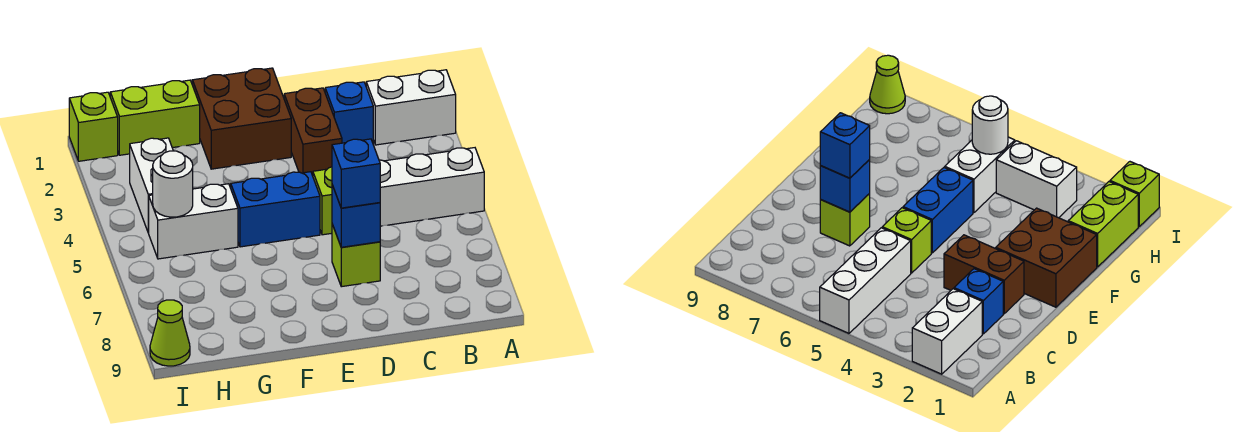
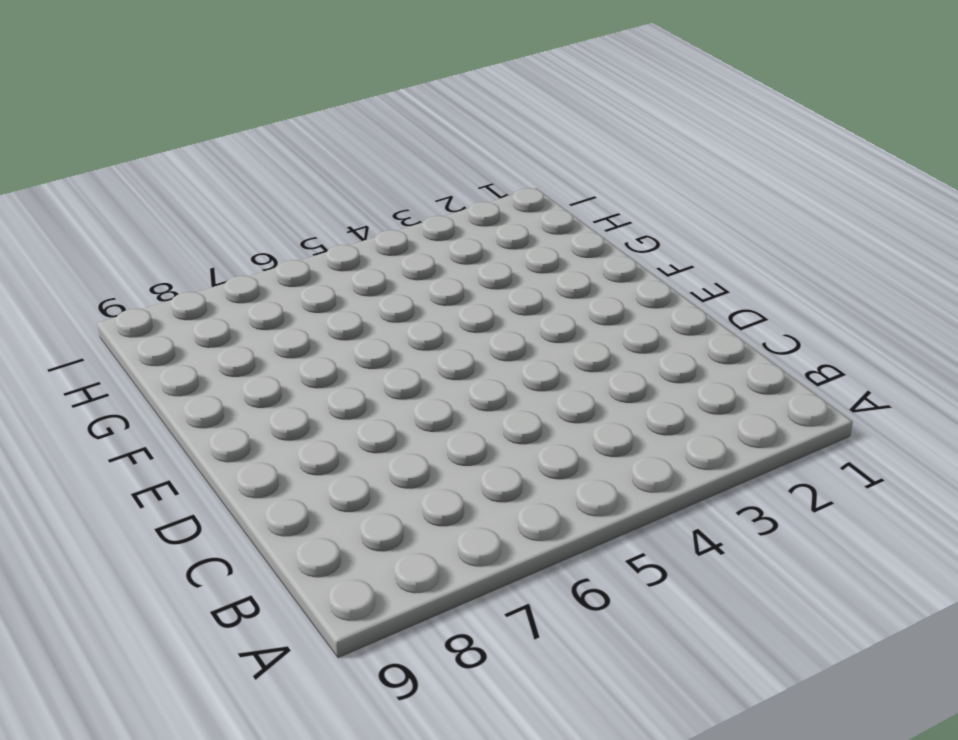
none -> white brick A2:B2 level 1
none -> white brick A5:C5 level 1
none -> blue brick C2 level 1

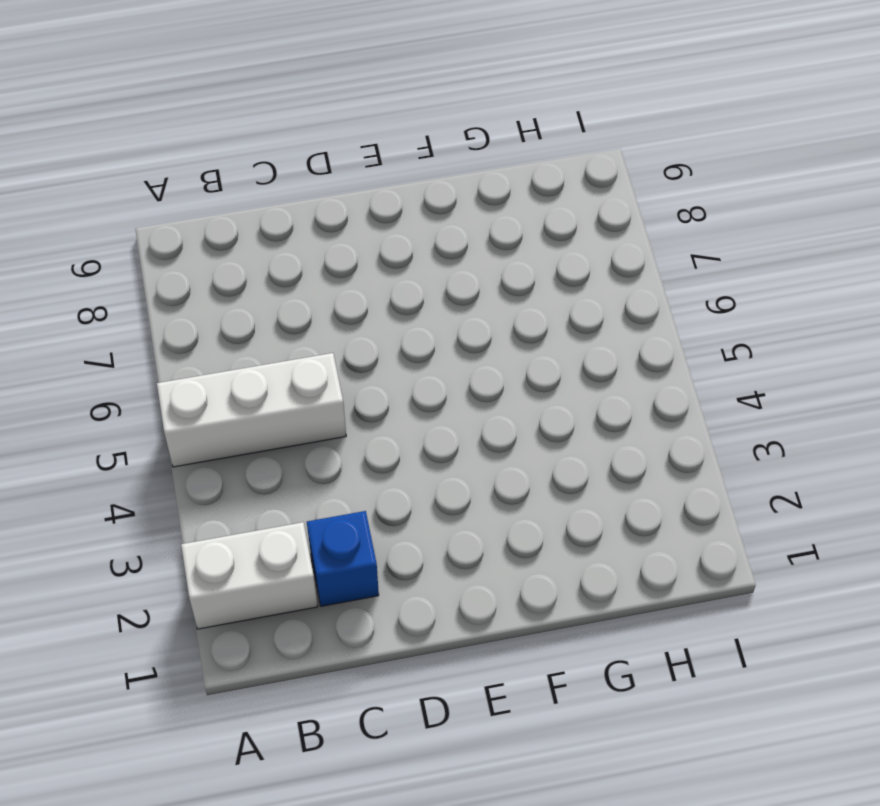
none -> brown brick D2:D3 level 1
none -> lime brick D5 level 1
none -> lime brick D7 level 1

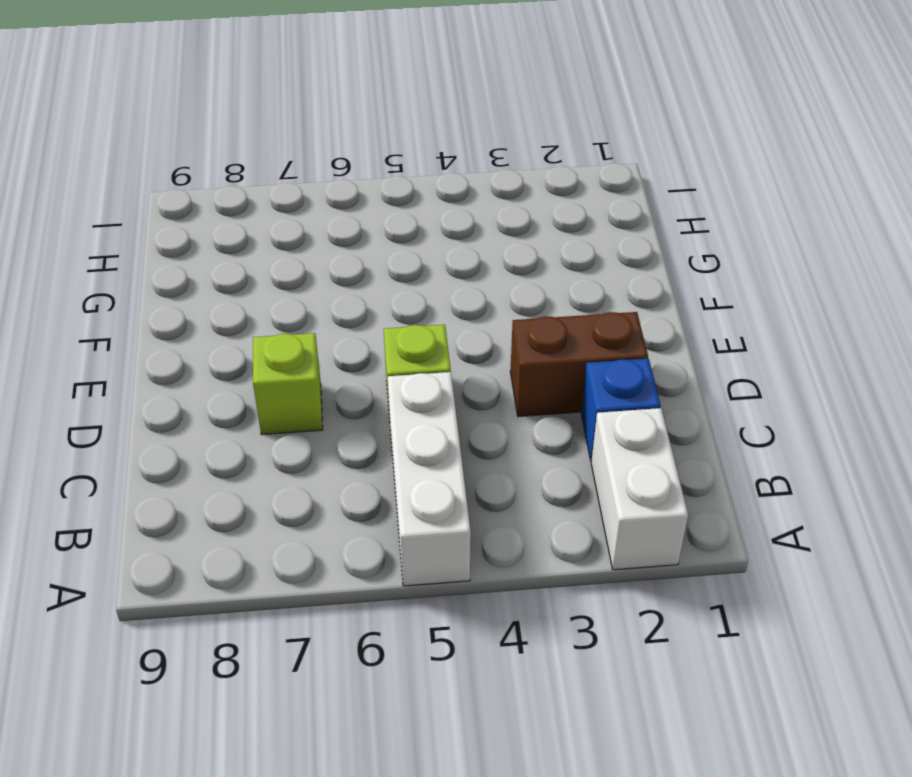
none -> brown brick E1:F2 level 1
none -> blue brick E5:F5 level 1
none -> lime brick G1:H1 level 1

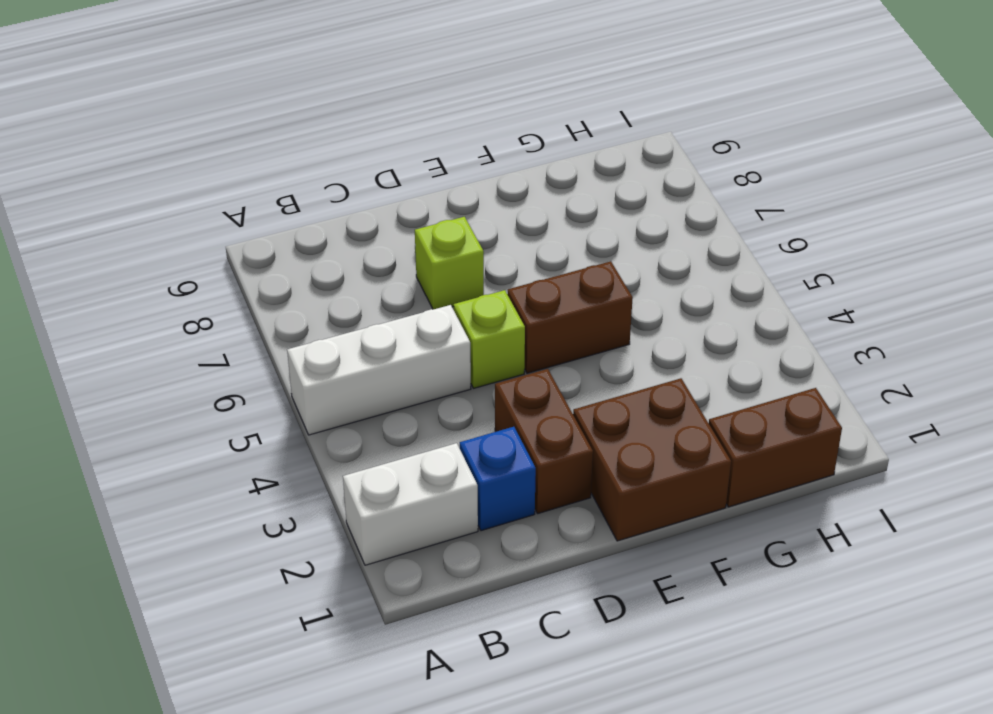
brown brick E5:F5 level 1 -> blue brick E5:F5 level 1
brown brick G1:H1 level 1 -> lime brick G1:H1 level 1
none -> white brick G5:H5 level 1
none -> white brick H3:H4 level 1
none -> lime brick I1 level 1

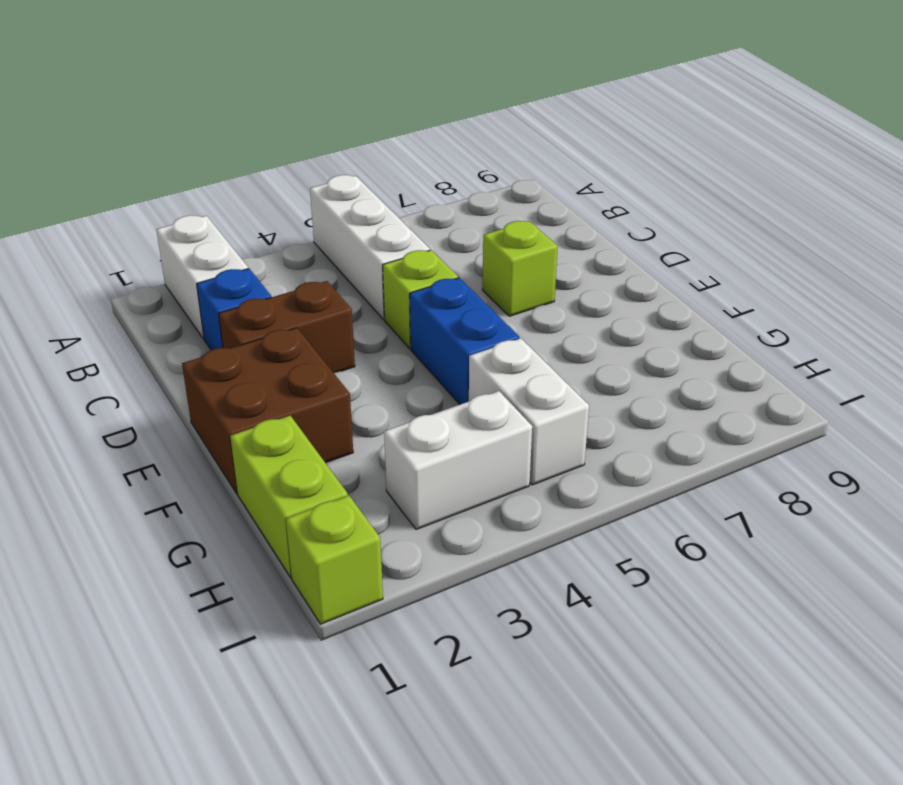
none -> lime cone I9 level 1
none -> blue brick D7 level 2
none -> white round brick H5 level 2

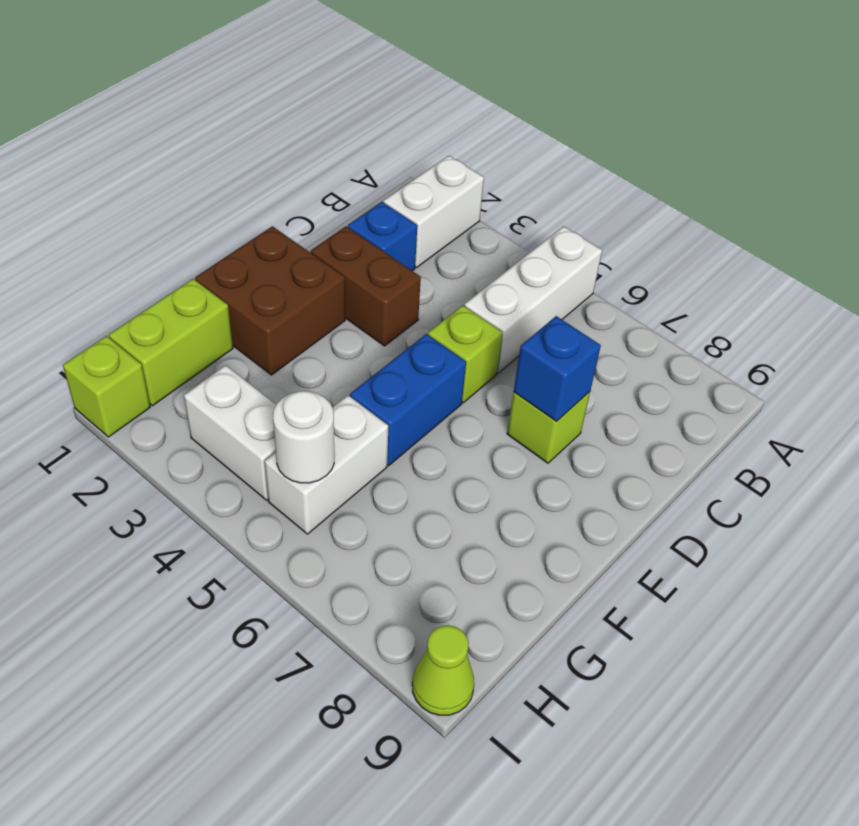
none -> blue brick D7 level 3

